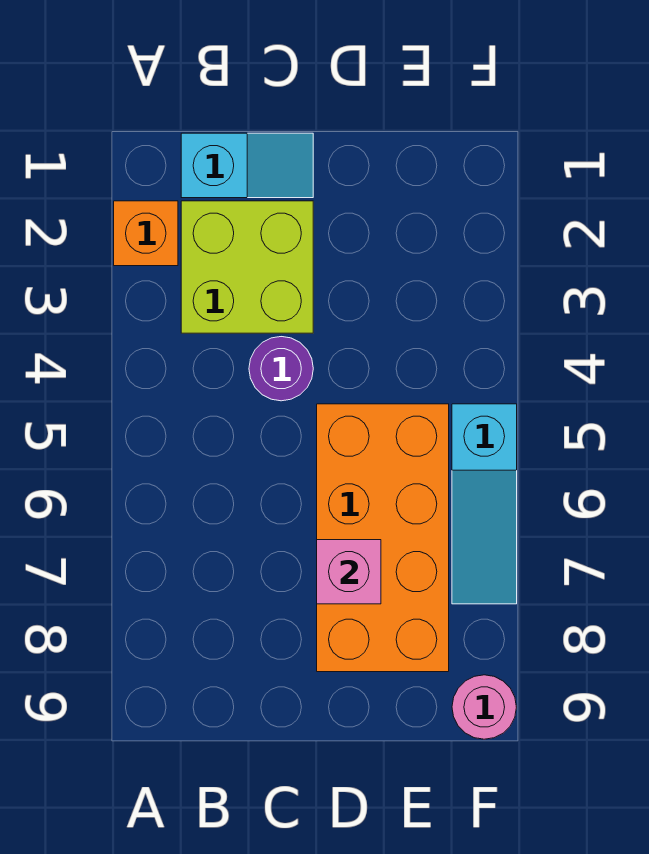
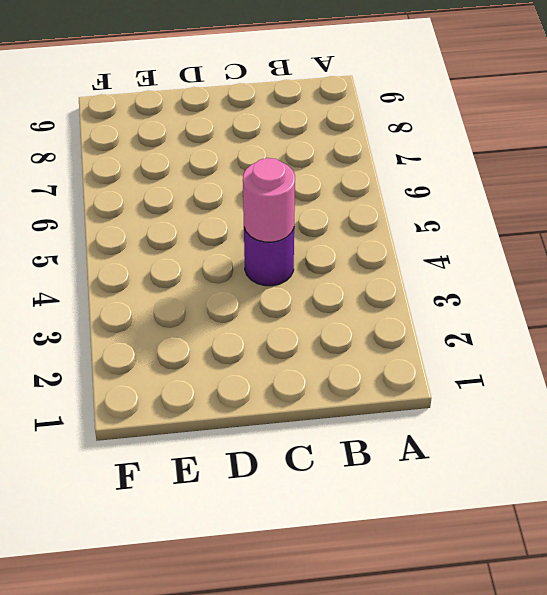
pink round brick C4 level 2 -> pink round brick F9 level 1
none -> orange brick A2 level 1
none -> cyan slope B1:C1 level 1 top B

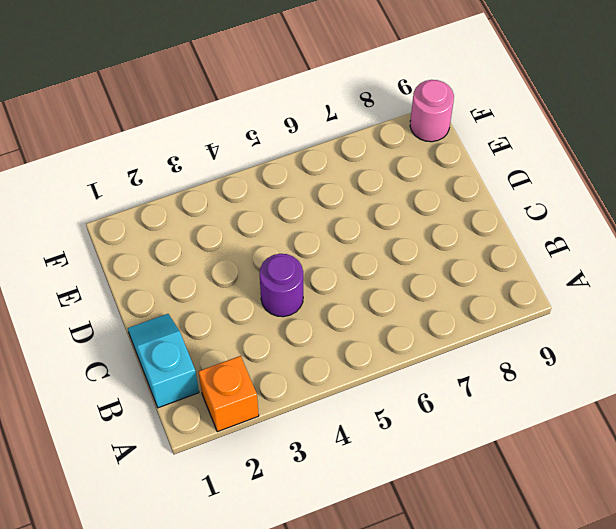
none -> lime brick B2:C3 level 1
none -> orange brick D5:E8 level 1

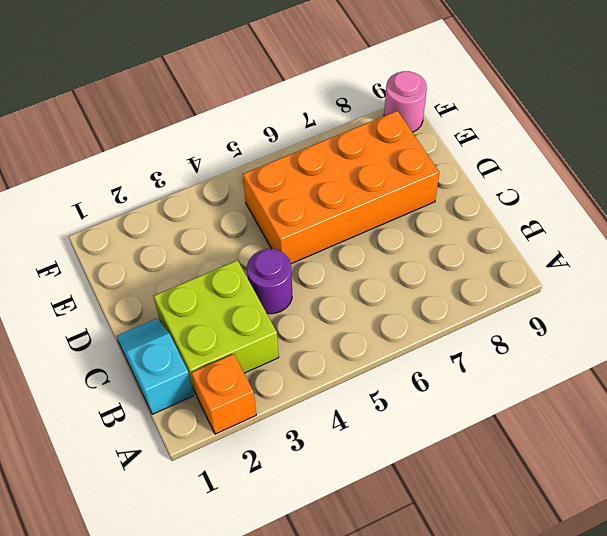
none -> cyan slope F5:F7 level 1 top 5
none -> pink brick D7 level 2

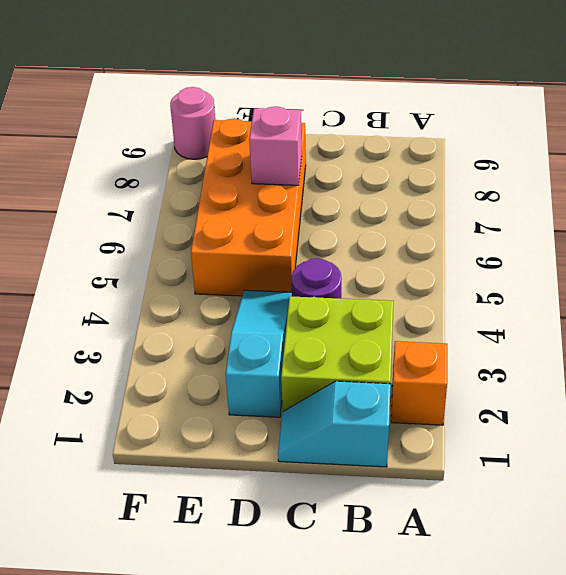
cyan slope D2:D4 level 1 top 2 -> cyan slope F5:F7 level 1 top 5

